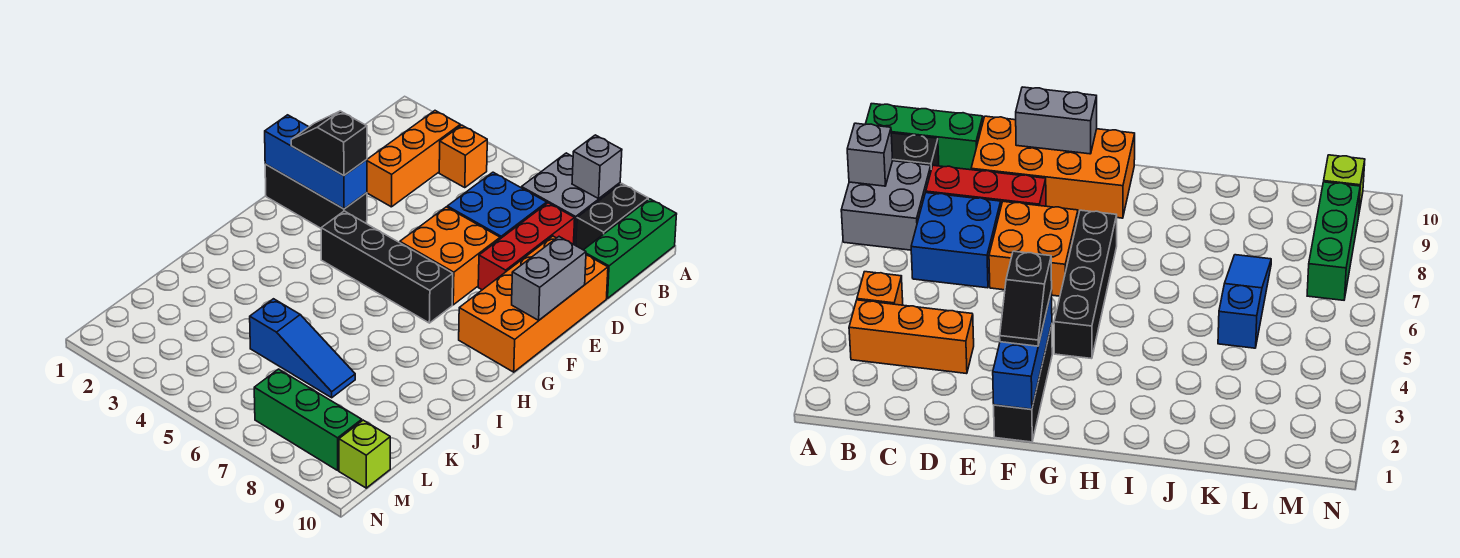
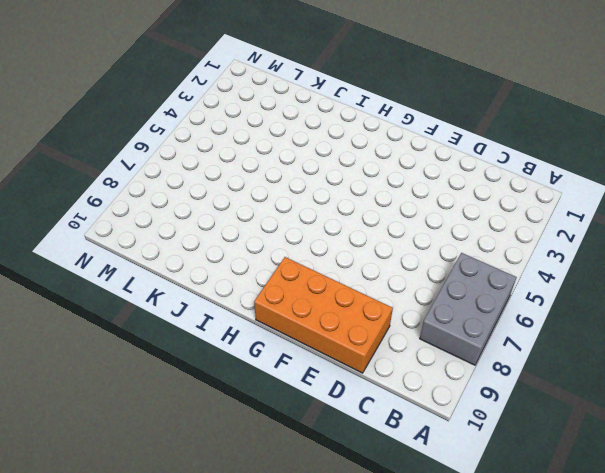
grey brick A6:B8 level 1 -> grey brick A7:B8 level 1
none -> black brick A9:B9 level 1
none -> green brick A10:C10 level 1
none -> orange brick B3:D3 level 1

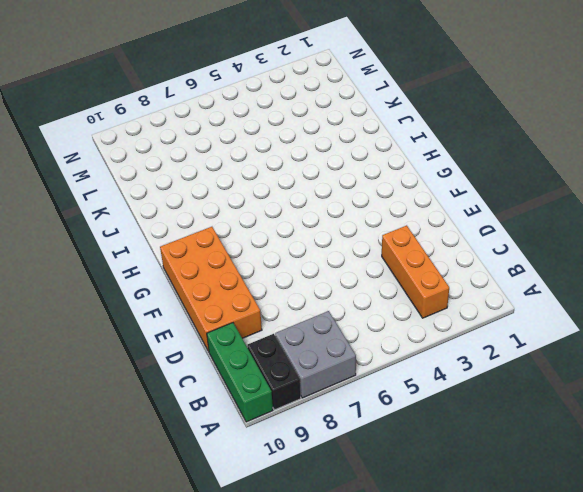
none -> orange brick B4 level 1
none -> blue brick C6:D7 level 1
none -> red brick C8:E8 level 1

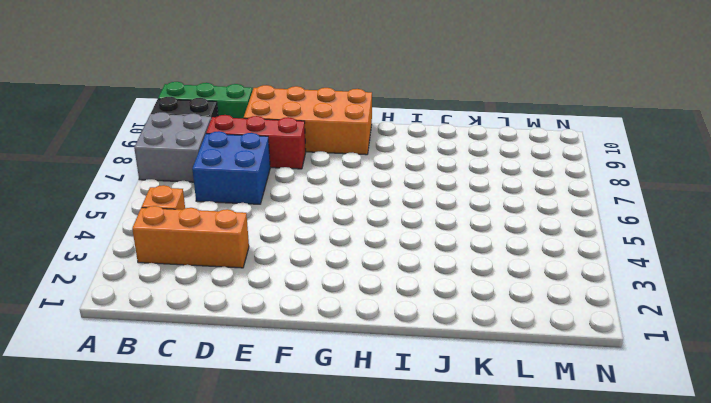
none -> orange brick E6:F7 level 1
none -> black brick F1:F3 level 1
none -> black brick G4:G7 level 1

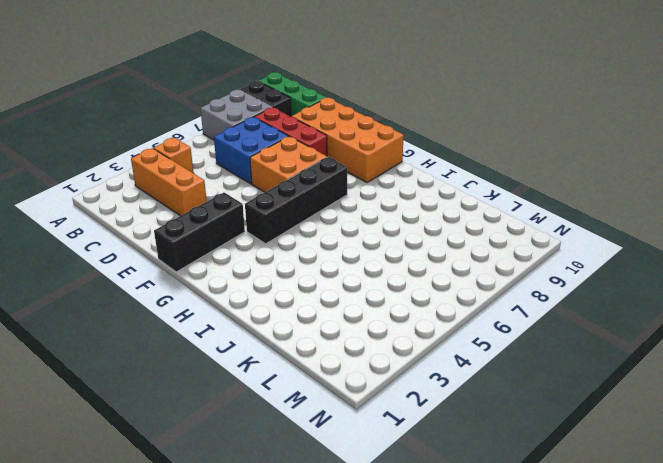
none -> blue slope K5:K7 level 1 top 5
none -> green brick M7:M9 level 1
none -> lime brick M10 level 1

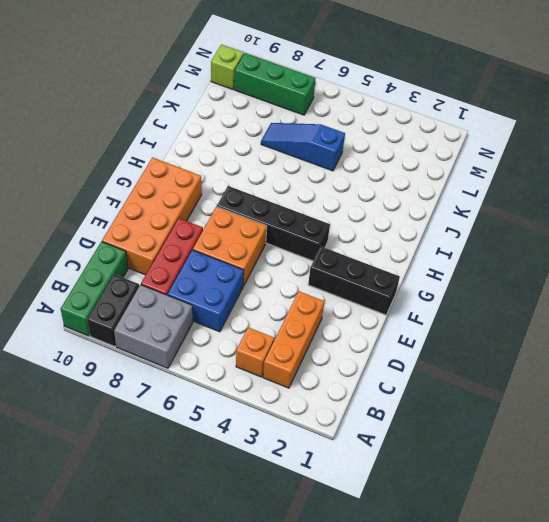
none -> grey brick A8 level 2
none -> grey brick E10:F10 level 2
none -> blue brick F1:F3 level 2

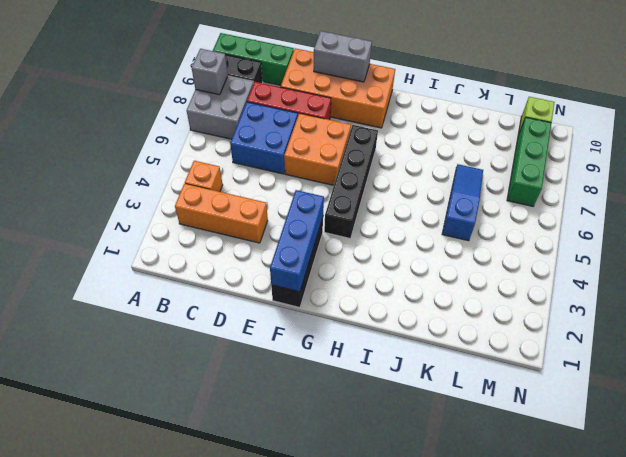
none -> black slope F2:F3 level 3 top 3

